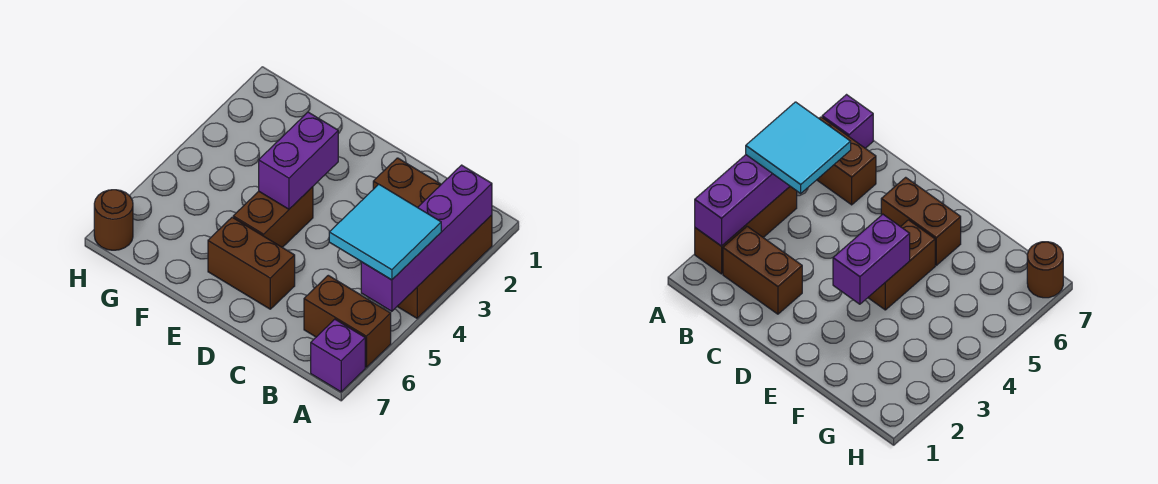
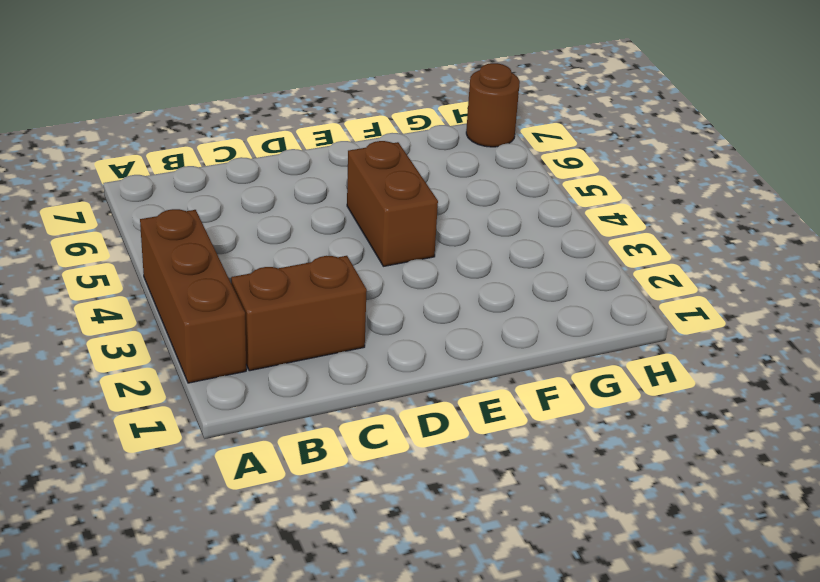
none -> brown brick A6:B6 level 1
none -> purple brick A7 level 1

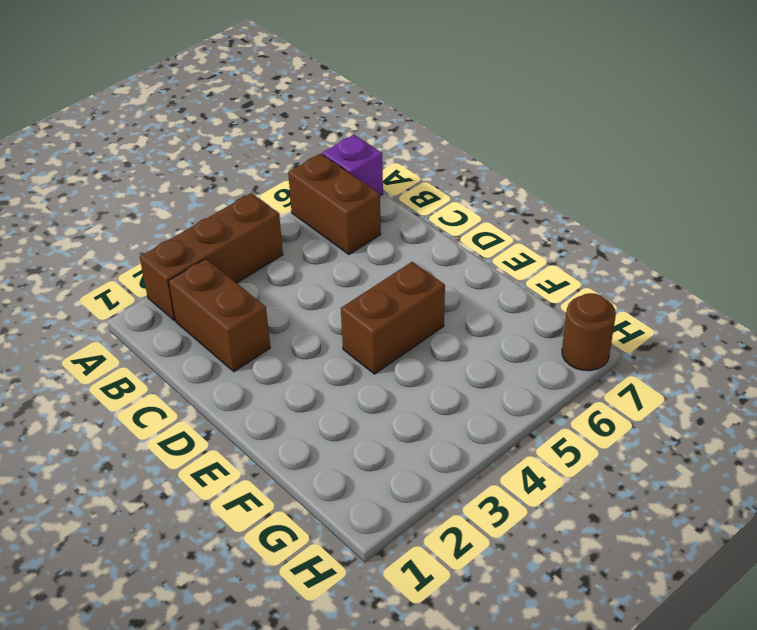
none -> brown brick D6:E6 level 1
none -> purple brick A2:A5 level 2

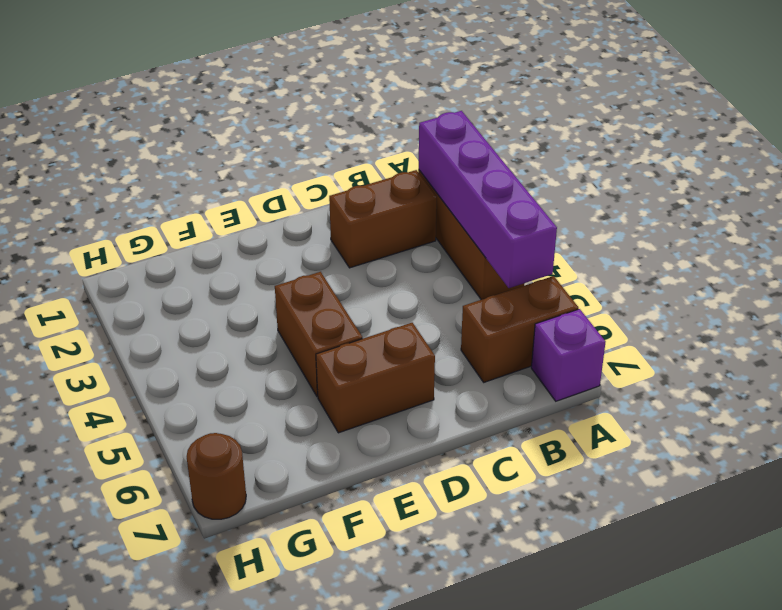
none -> purple brick E3:E4 level 2
none -> cyan tile A4:B5 level 3

